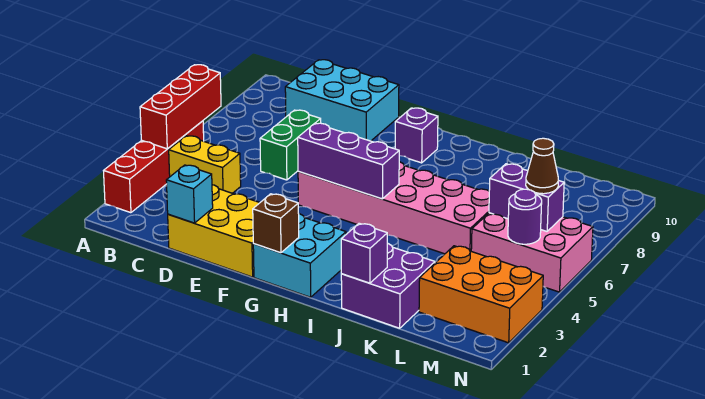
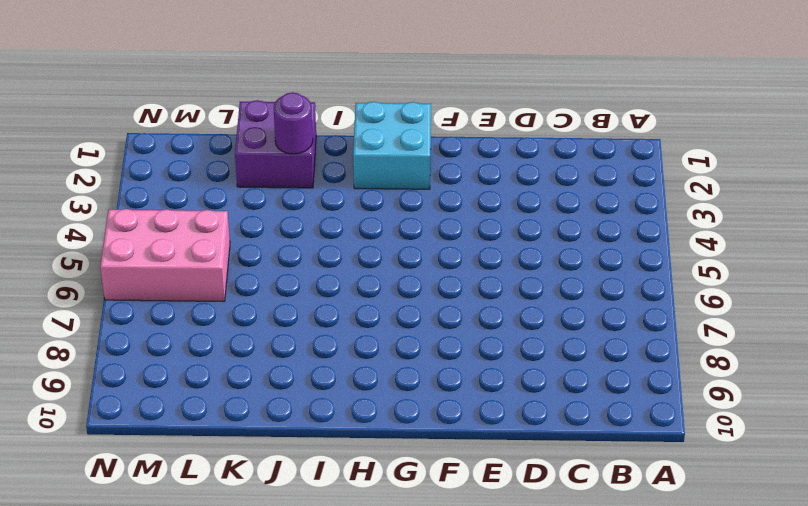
purple round brick J2 level 2 -> purple round brick M5 level 2
none -> red brick A2:A5 level 1
none -> yellow brick B4:C4 level 1
none -> cyan brick C9:E10 level 1

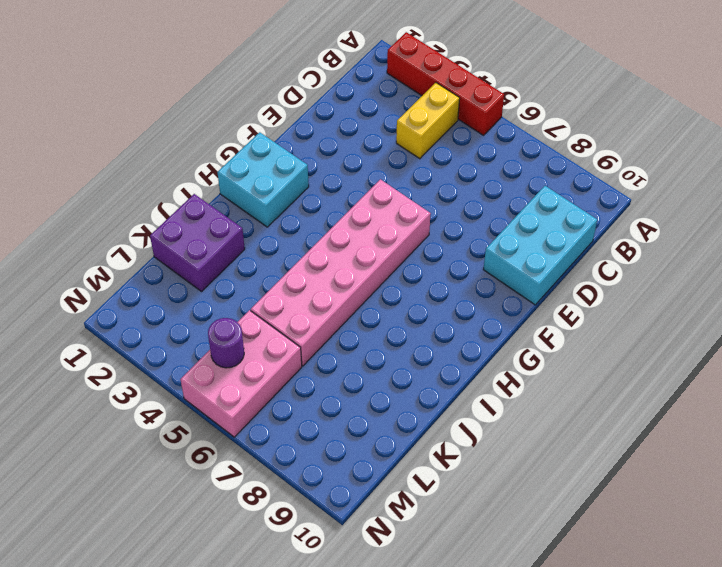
none -> yellow brick D1:F2 level 1
none -> green brick D6:D7 level 1
none -> purple brick G9 level 1

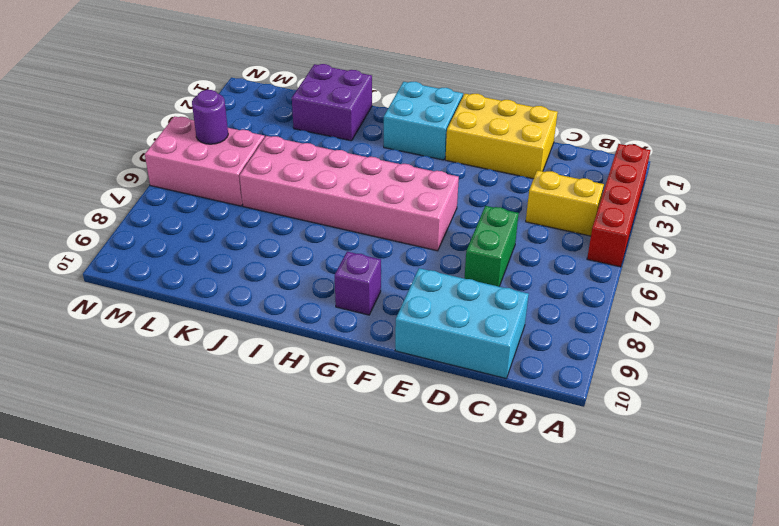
none -> orange brick L2:N3 level 1
none -> red brick A4:A6 level 2
none -> cyan brick D1 level 2

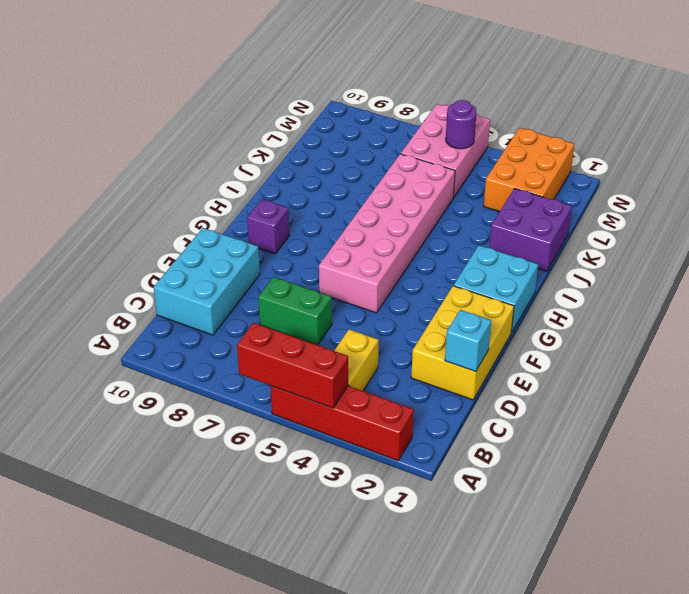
none -> purple brick F5:H5 level 2
none -> brown brick G1 level 2
none -> purple brick J1 level 2

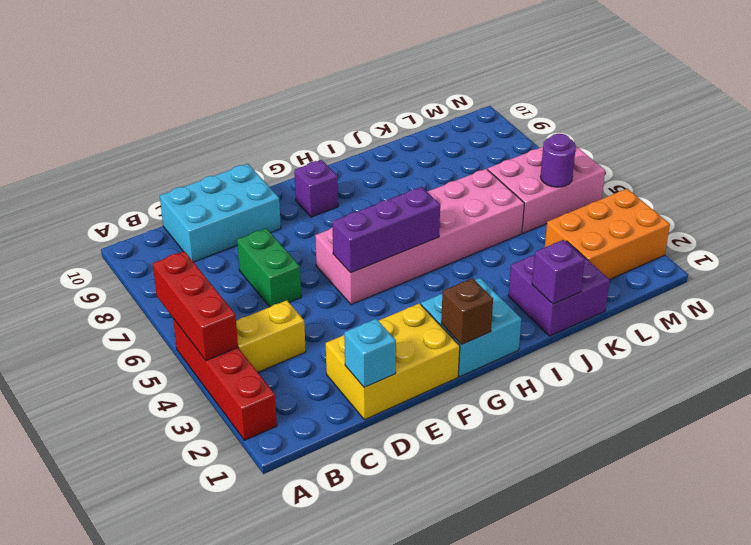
none -> purple brick L6:M6 level 2
none -> brown cone M6 level 3

